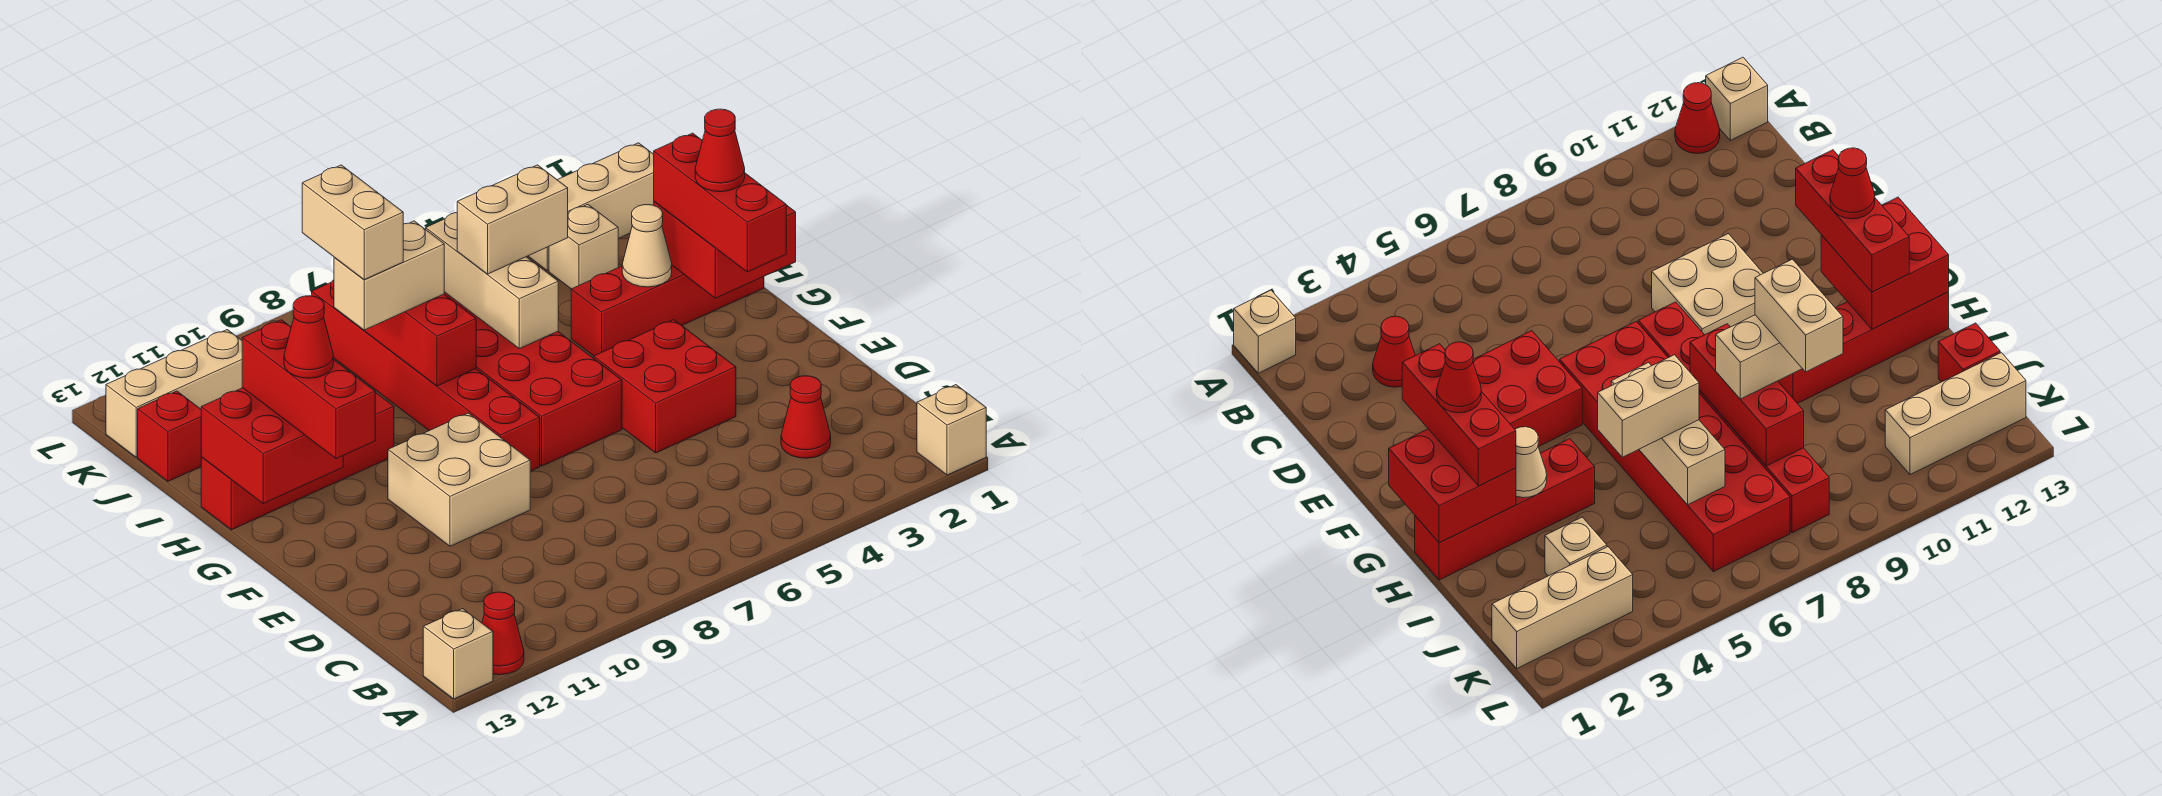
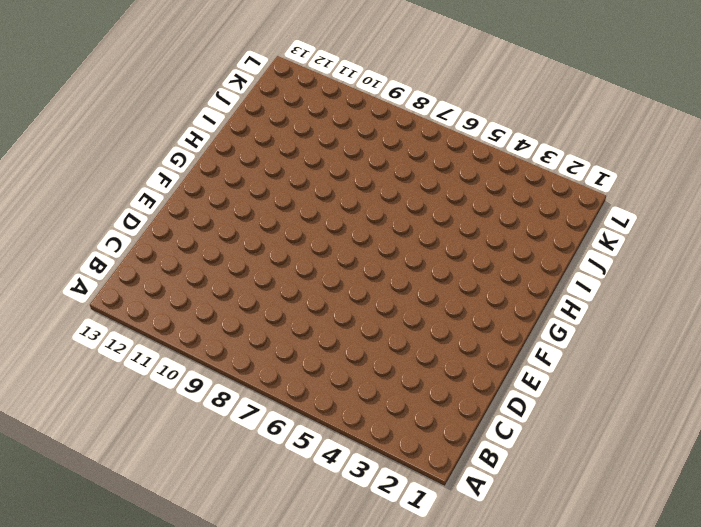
none -> tan brick A1 level 1
none -> red cone A12 level 1
none -> tan brick A13 level 1

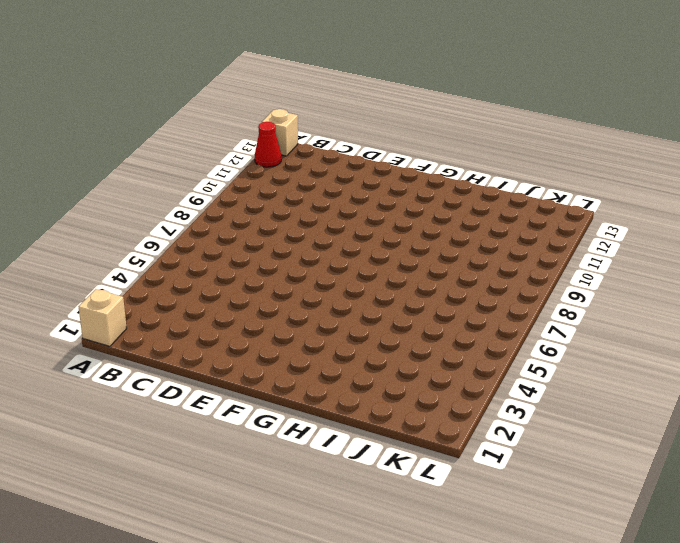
none -> red cone C3 level 1
none -> red brick E4:F5 level 1
none -> tan brick E9:F10 level 1

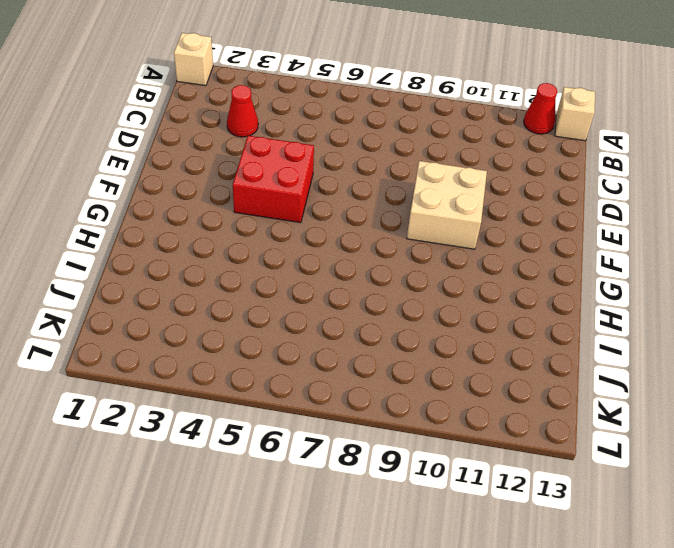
none -> red brick F6:K7 level 1
none -> red brick F8:K8 level 1
none -> red brick H1:H4 level 1

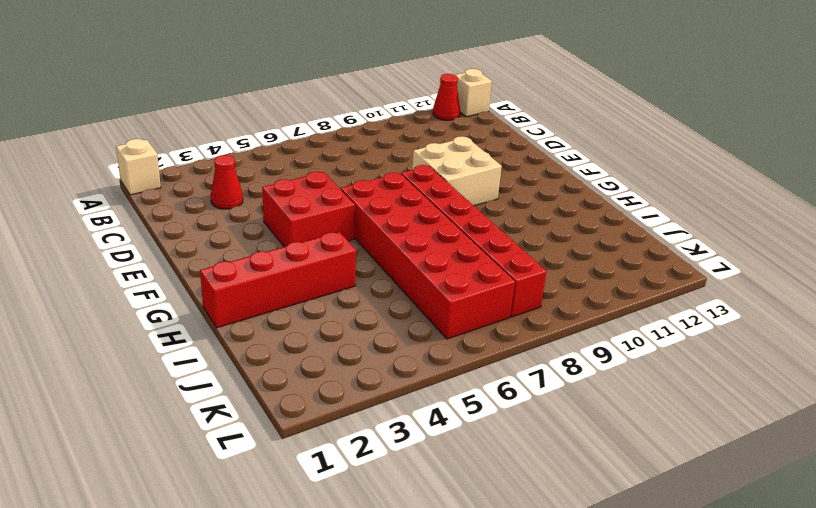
none -> red brick H10:H13 level 1
none -> tan brick J3 level 1
none -> red brick J13 level 1

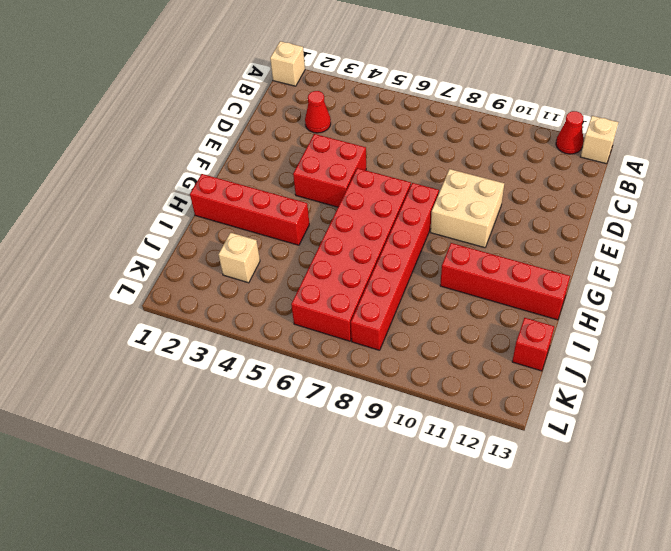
none -> tan brick K1:K3 level 1
none -> tan brick K11:K13 level 1
none -> red brick G1:H2 level 2

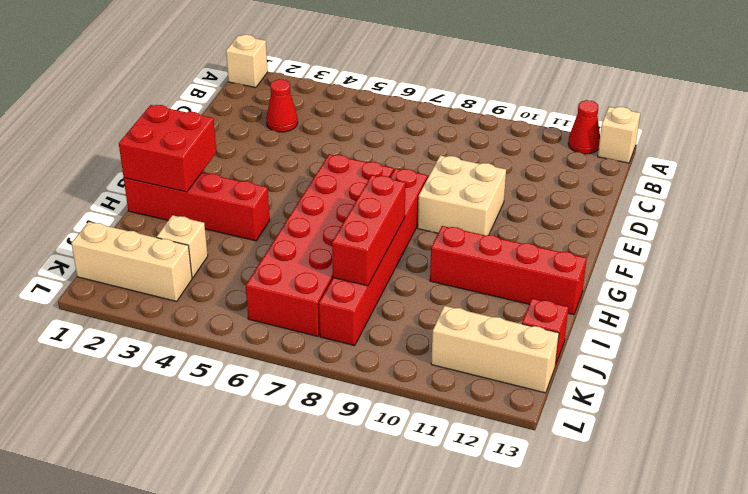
none -> red brick E4:F5 level 1
none -> red brick G12:H13 level 2
none -> tan cone H3 level 2

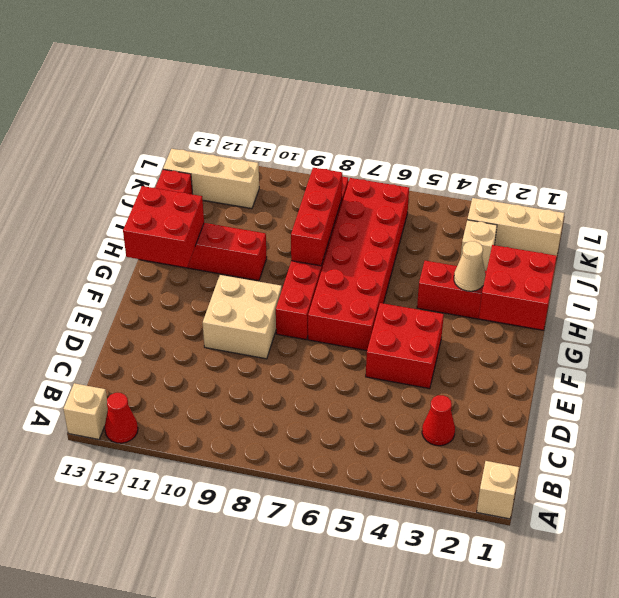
none -> tan brick H6:J6 level 2
none -> red brick F2:H2 level 3
none -> red brick F12:H12 level 3

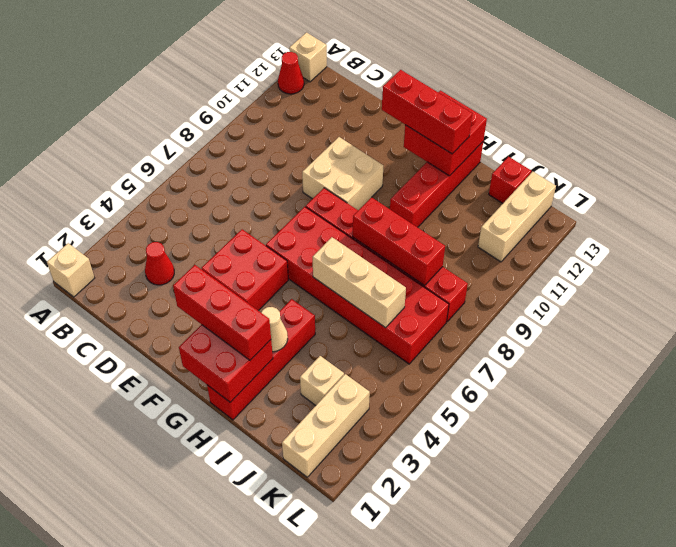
none -> tan brick I5:I6 level 3
none -> tan brick I8:I9 level 3
none -> red cone G2 level 4

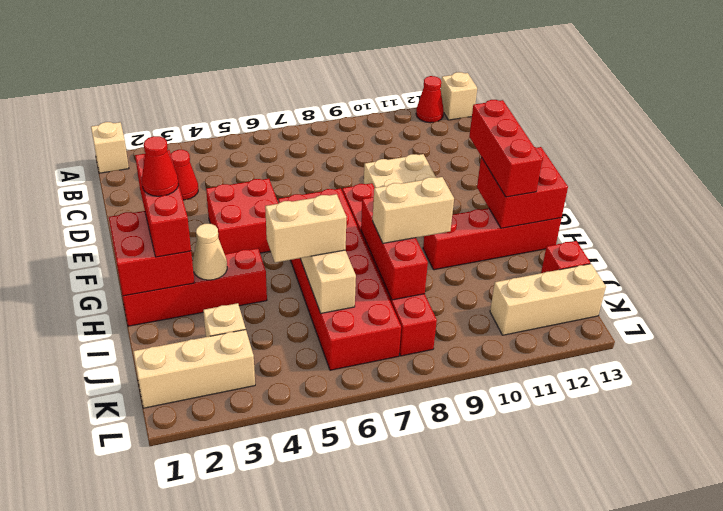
none -> red cone G12 level 4
none -> tan brick I9:J9 level 4

